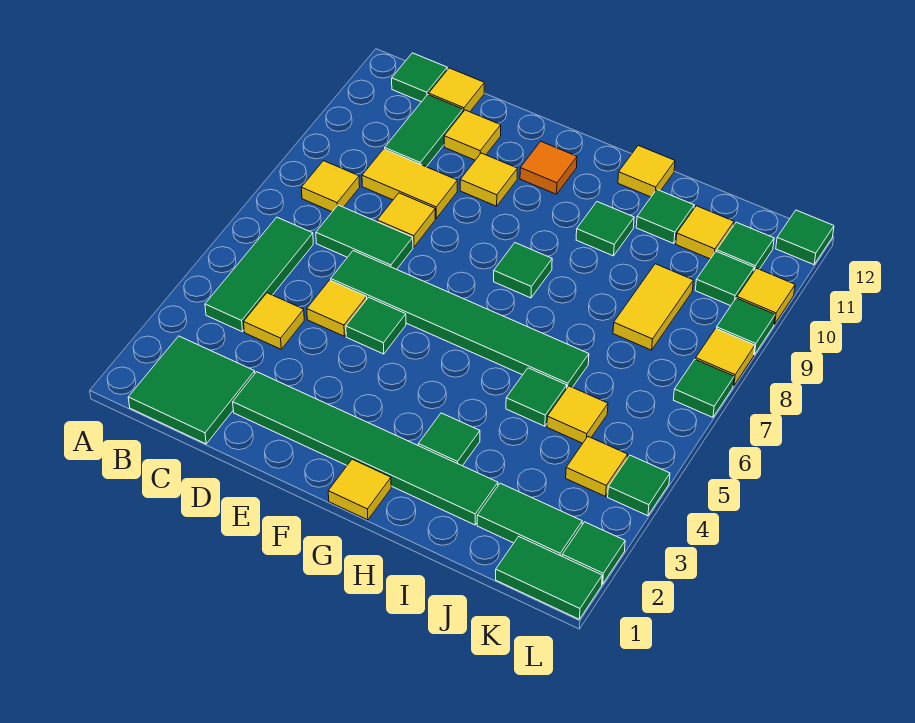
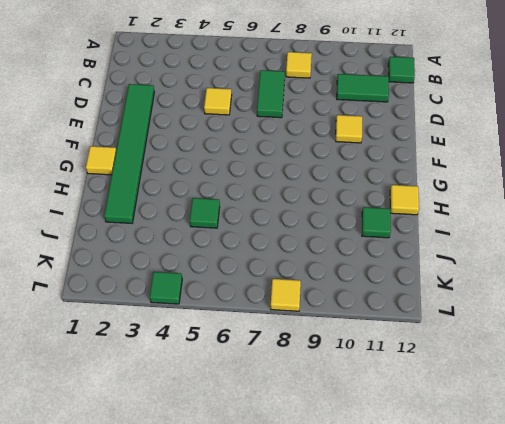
none -> green tile B1:C2 level 1
none -> green tile B4:B6 level 1
none -> yellow tile C4 level 1
none -> yellow tile C9:D9 level 1

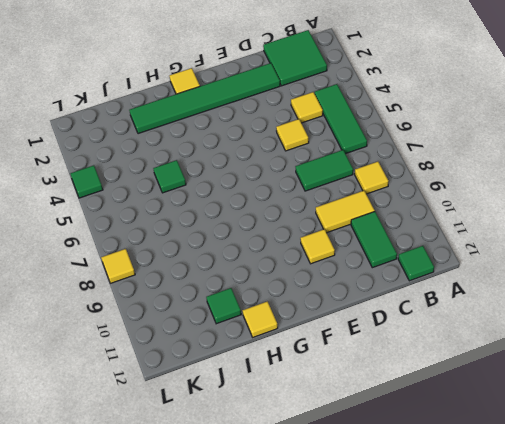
none -> yellow tile C12 level 1
none -> green tile D6:I6 level 1
none -> yellow tile D8 level 1
none -> yellow tile D11 level 1

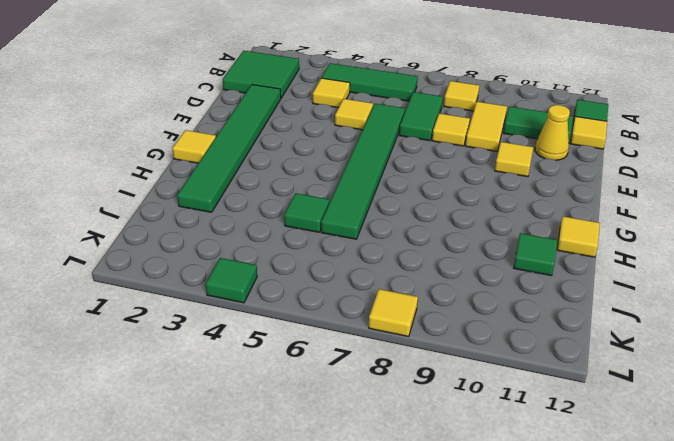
yellow cone D11 level 1 -> yellow tile D11 level 1
none -> green tile E5 level 1
none -> orange tile F11 level 1
none -> green tile G8 level 1
none -> green tile H3 level 1

